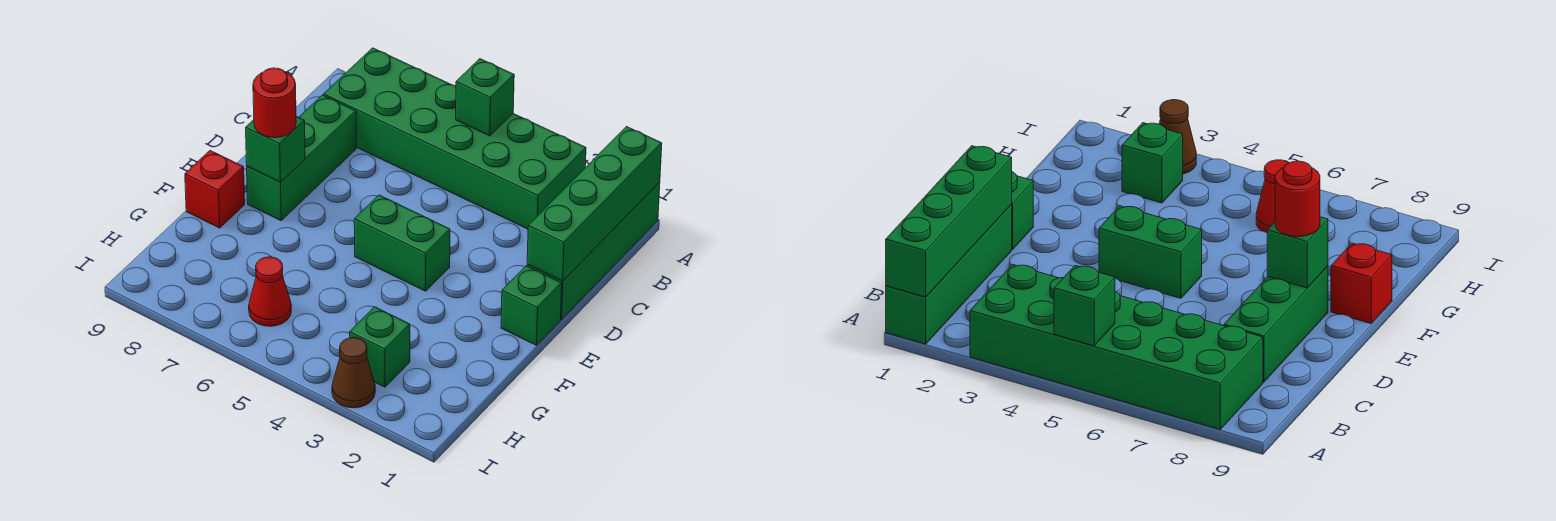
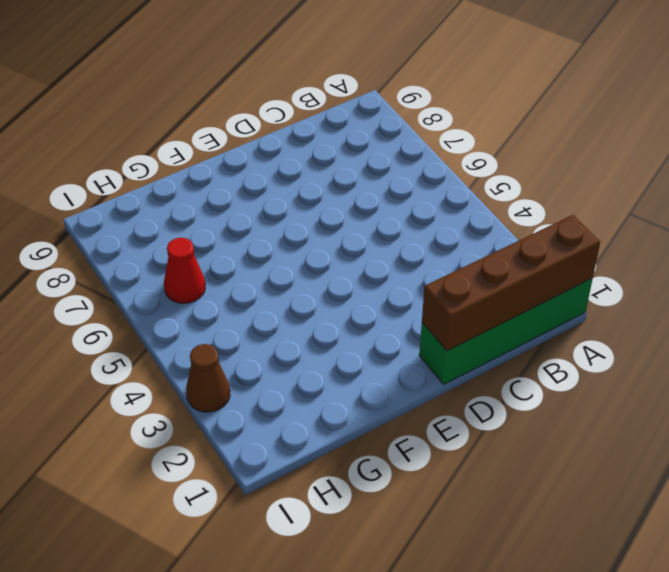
brown brick A1:D1 level 2 -> green brick A1:D1 level 2
none -> green brick A3:B8 level 1
none -> green brick C8:E8 level 1
none -> green brick E1 level 1

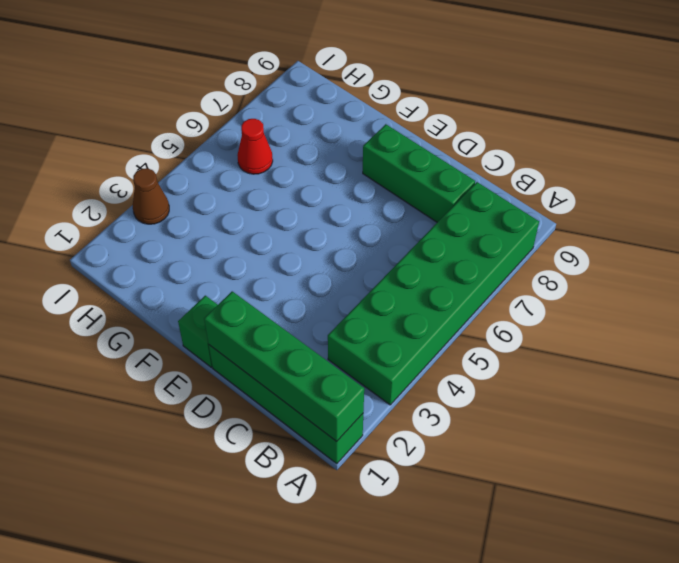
none -> green brick E4:E5 level 1
none -> red brick F9 level 1
none -> green brick H3 level 1

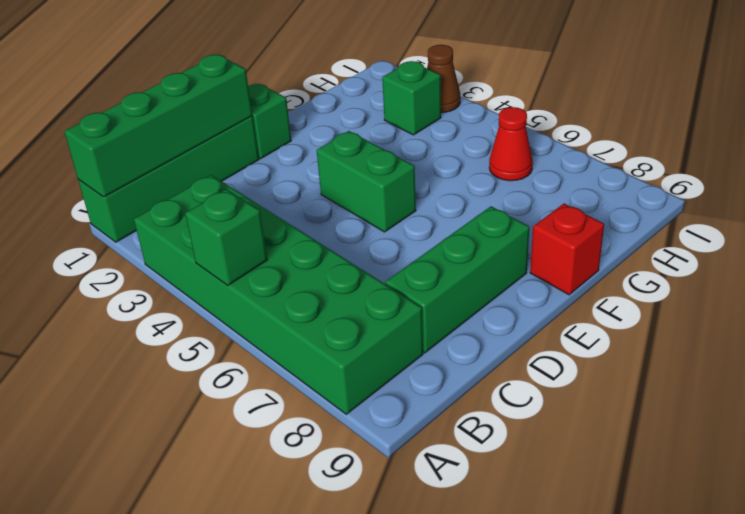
none -> green brick E8 level 2
none -> red round brick E8 level 3

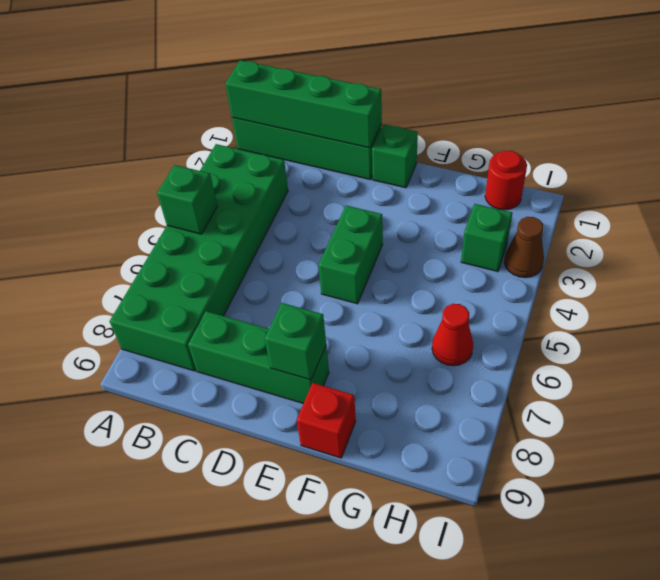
red round brick H1 level 1 -> red round brick E8 level 3

